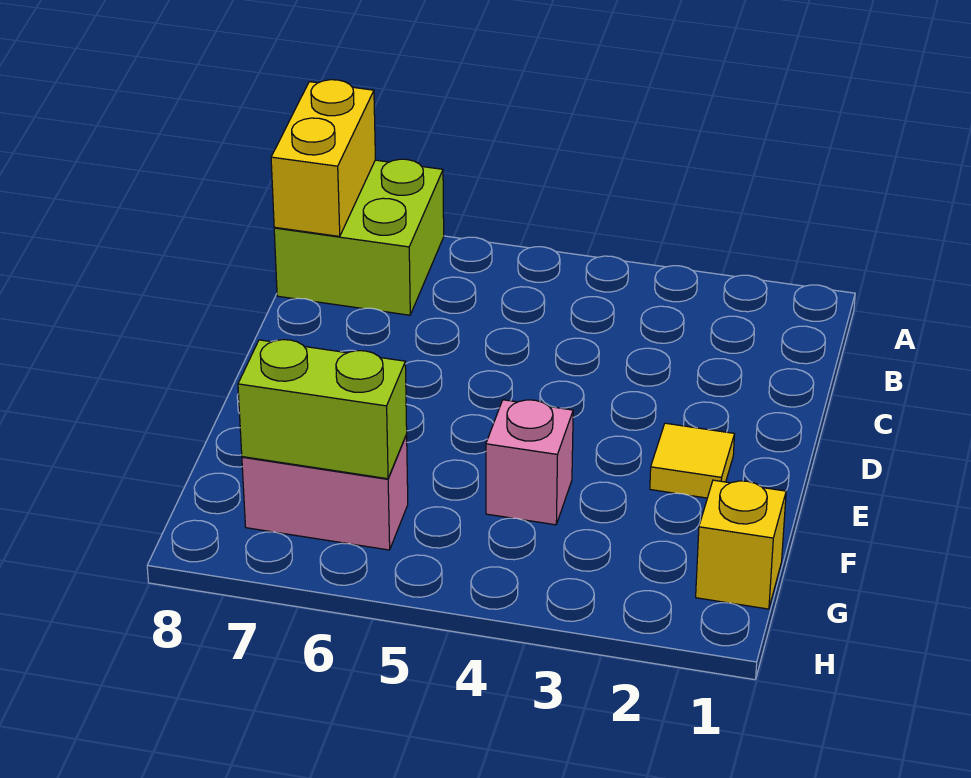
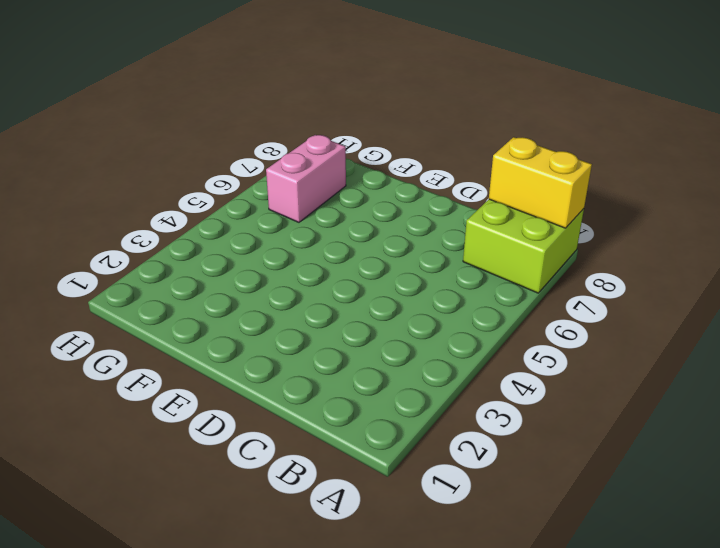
none -> yellow tile E2 level 1
none -> pink brick F4 level 1

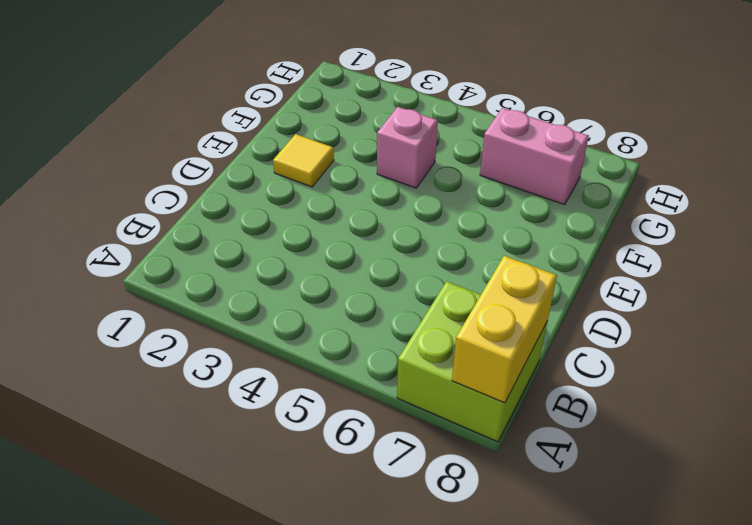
none -> yellow brick G1 level 1
none -> lime brick G6:G7 level 2

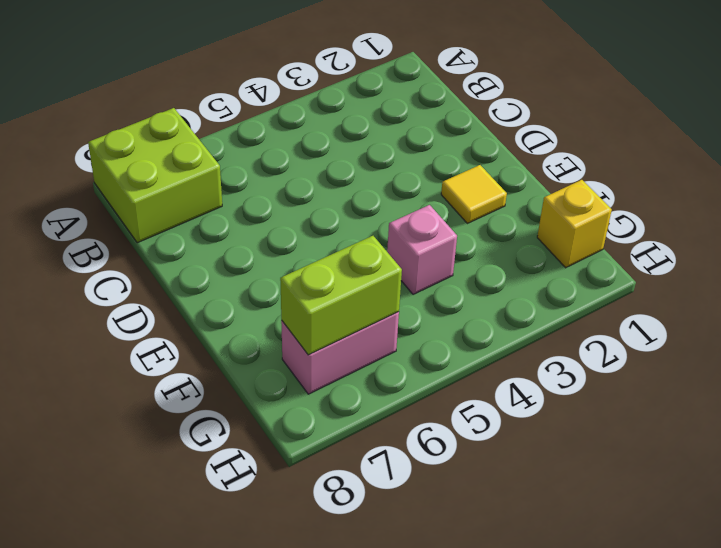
none -> yellow brick A8:B8 level 2

